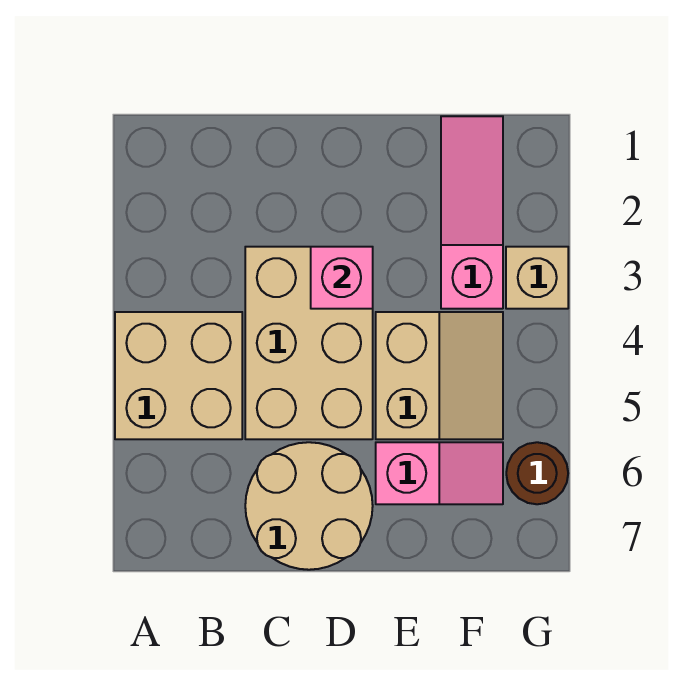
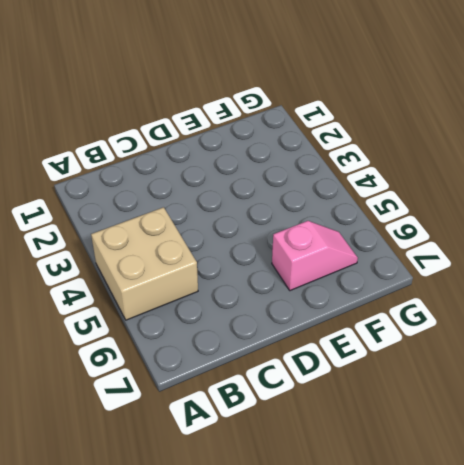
none -> tan brick C3:D5 level 1
none -> tan round brick C6:D7 level 1

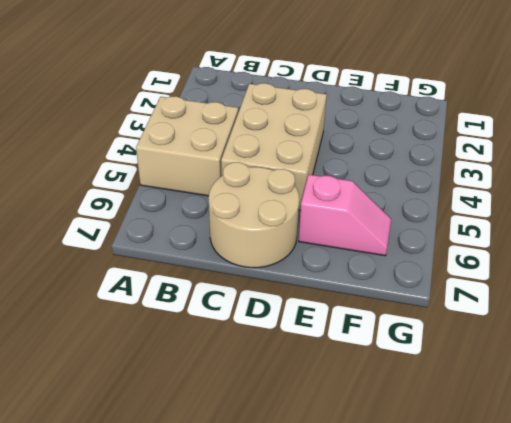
none -> tan slope E4:F5 level 1 top E
none -> pink slope F1:F3 level 1 top 3

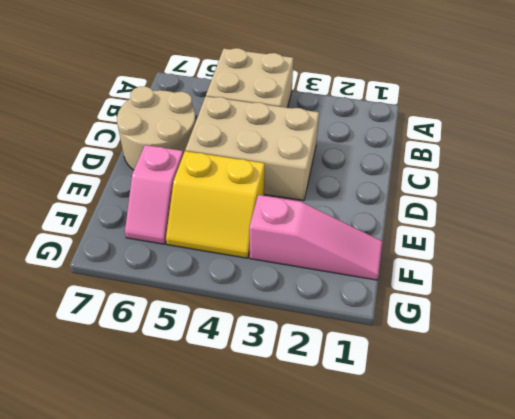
yellow slope E4:F5 level 1 top E -> tan slope E4:F5 level 1 top E
none -> tan brick G3 level 1
none -> brown round brick G6 level 1

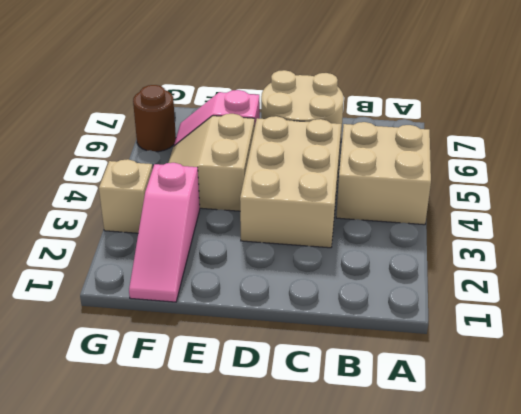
none -> pink brick D3 level 2

